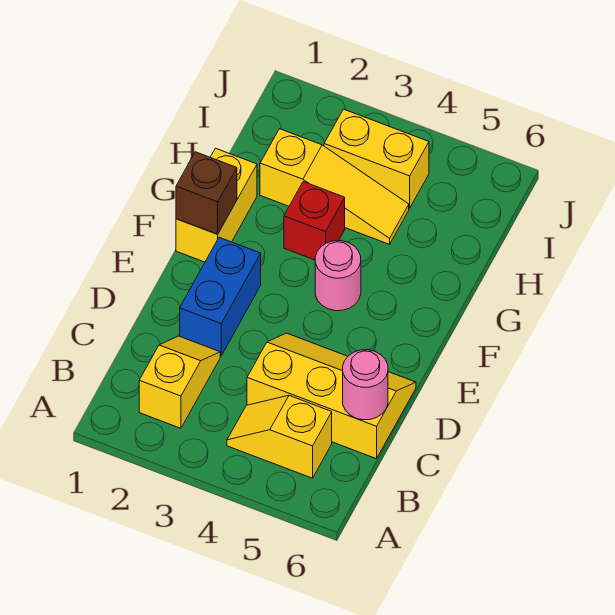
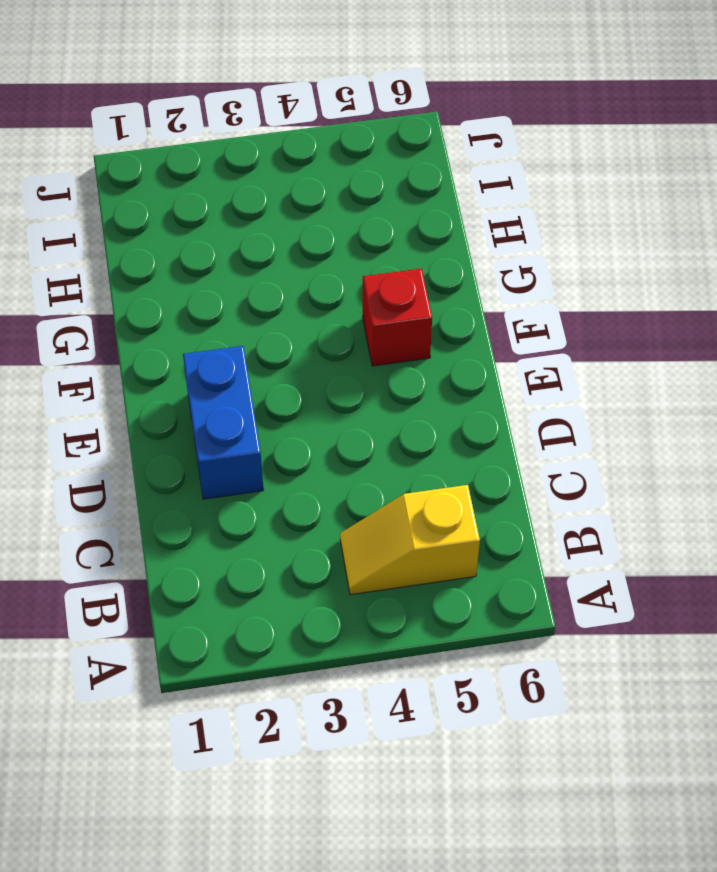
red brick F5 level 1 -> red brick G3 level 1
none -> yellow slope B2:C2 level 1 top B
none -> yellow slope C4:D6 level 1 top C

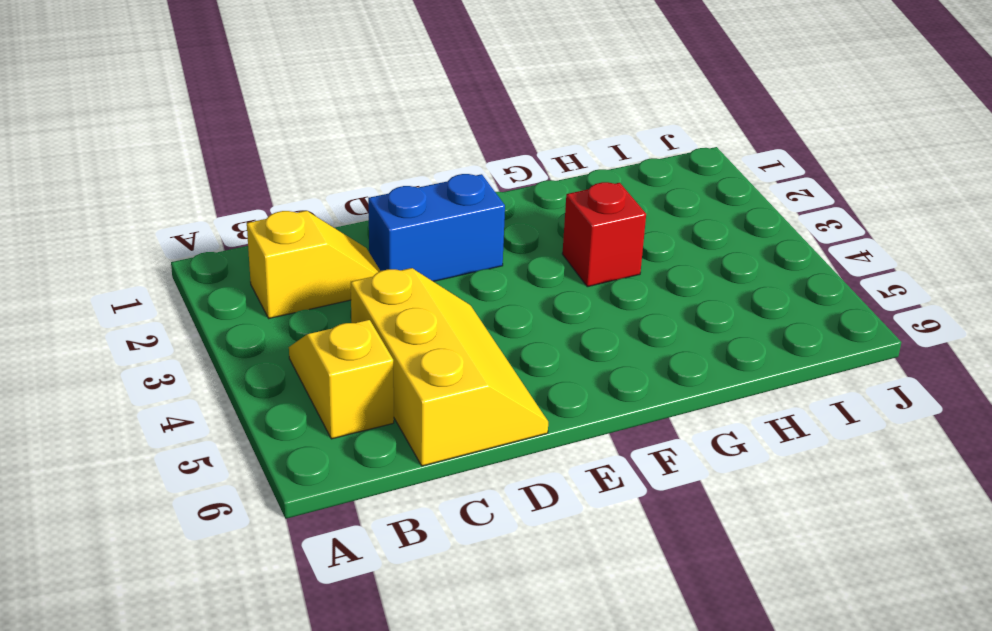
none -> yellow brick F1:G1 level 1
none -> pink round brick F4 level 1

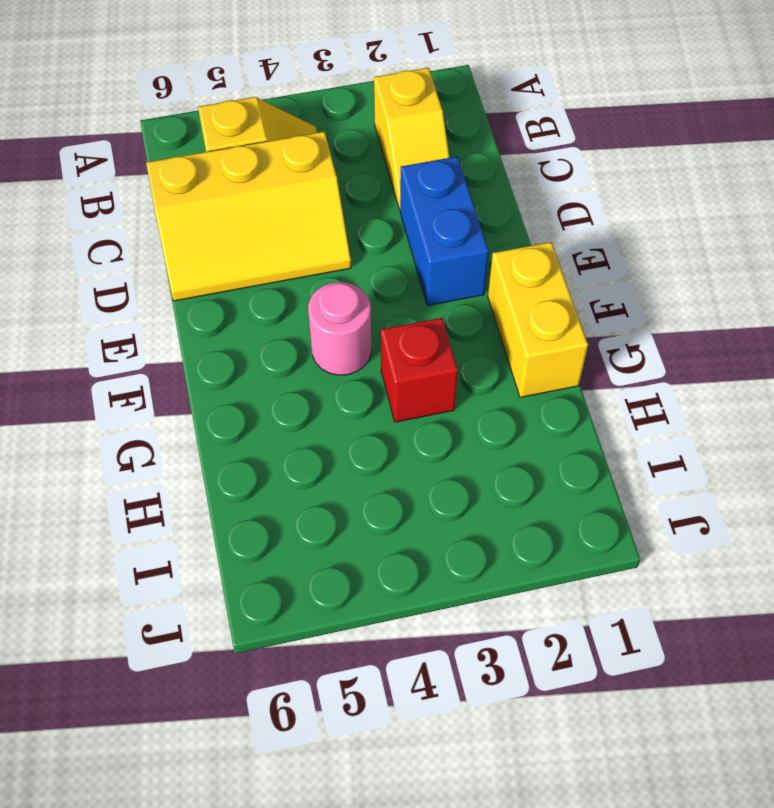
none -> yellow slope H2:H4 level 1 top 2
none -> yellow brick I3:I4 level 1

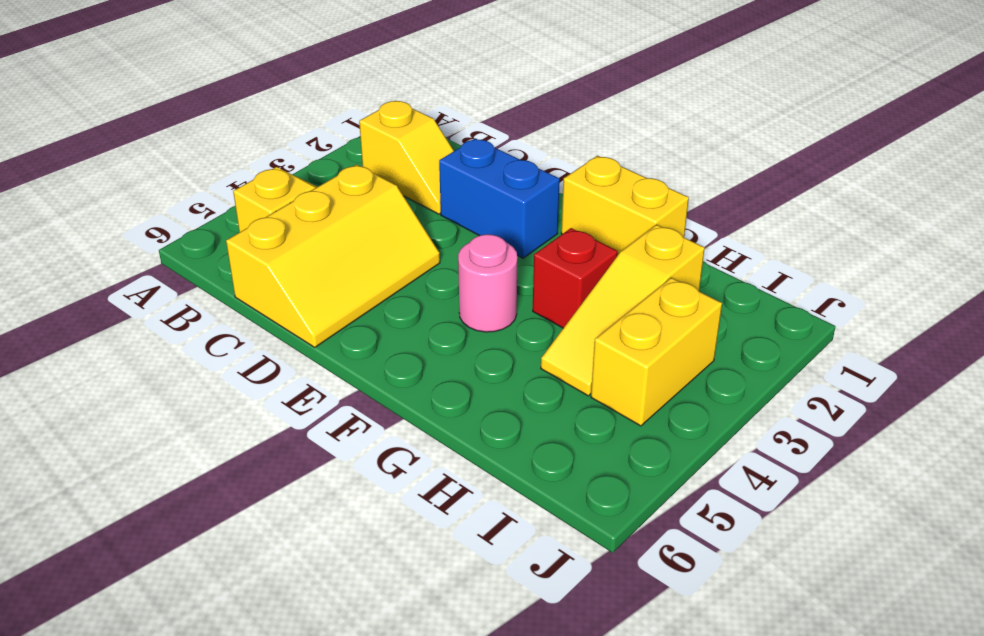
none -> pink round brick C6 level 2
none -> brown brick F1 level 2

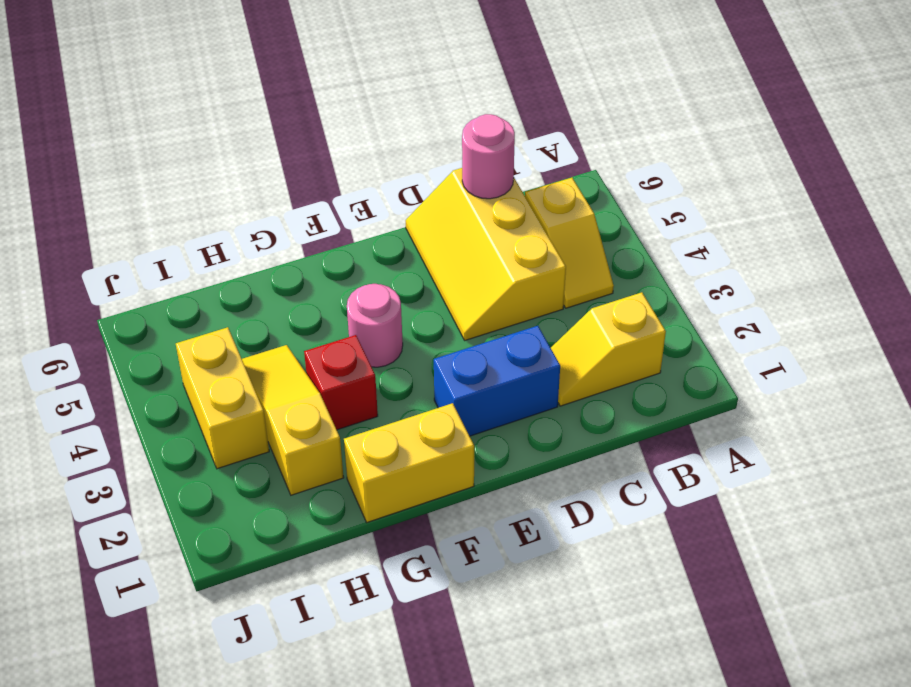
none -> brown brick F1 level 2

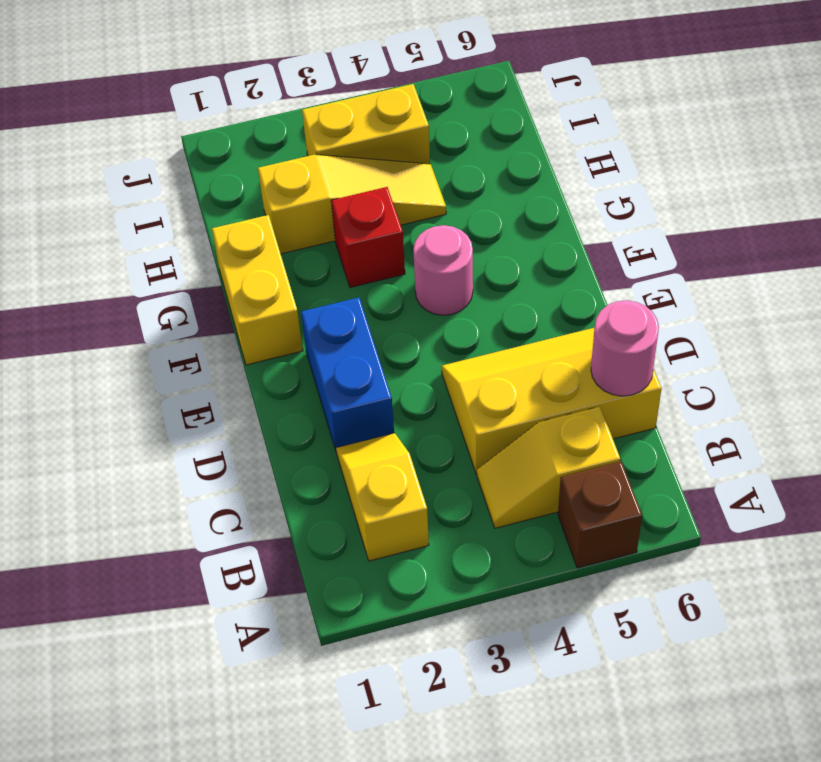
brown brick A5 level 1 -> brown brick F1 level 2

